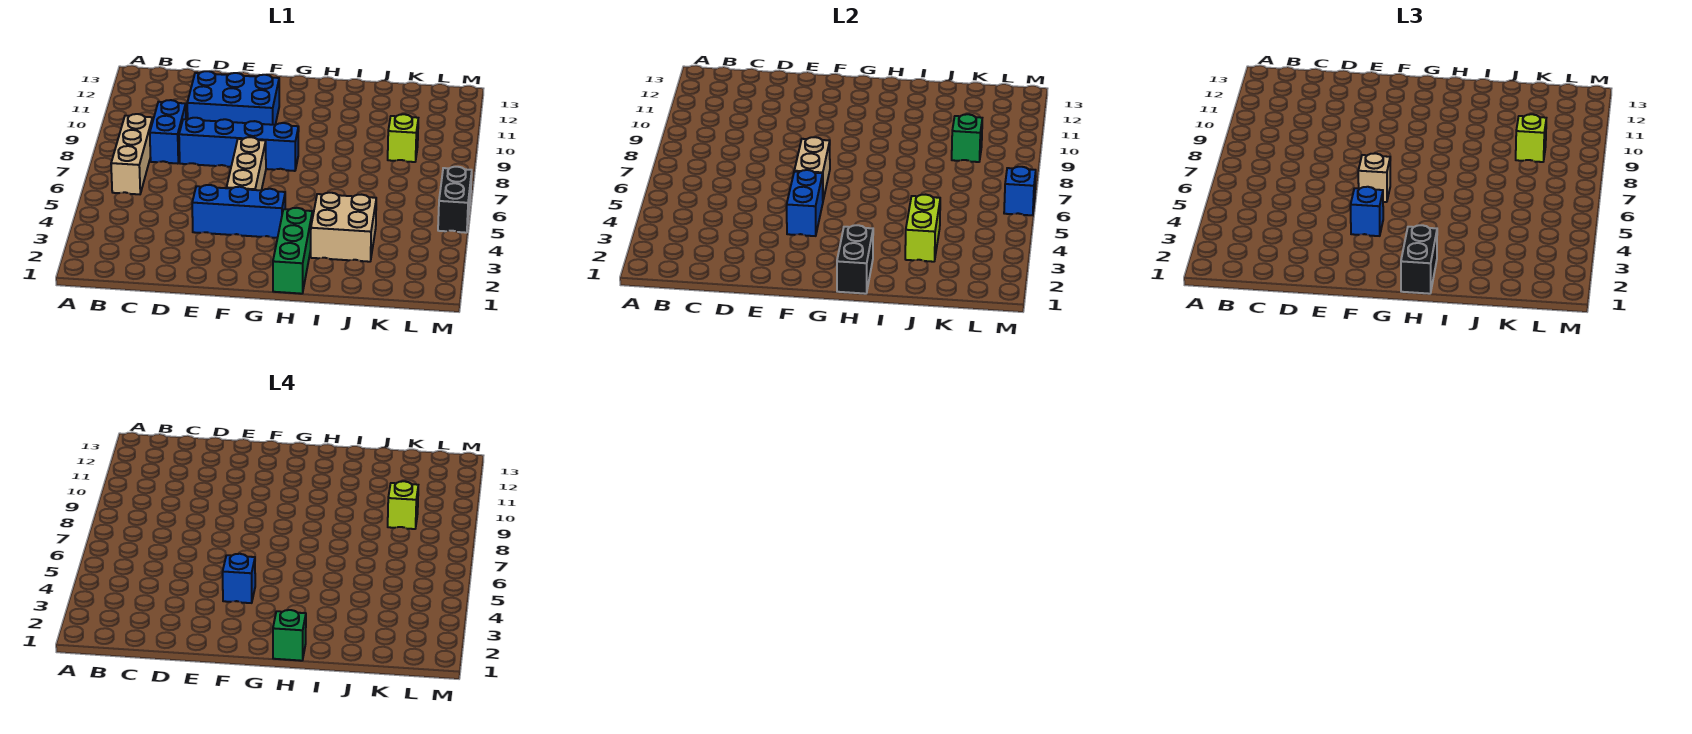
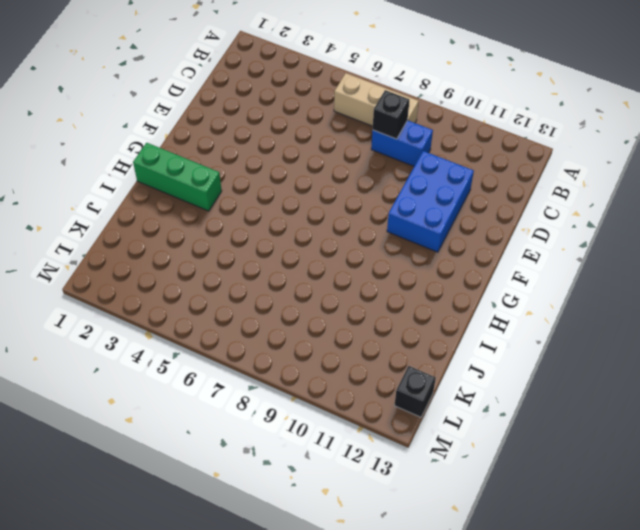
black brick C8 level 2 -> none
black brick L13 level 1 -> none
none -> blue brick D8:G8 level 1
none -> blue brick E4:G4 level 1
none -> tan brick F5:F7 level 1

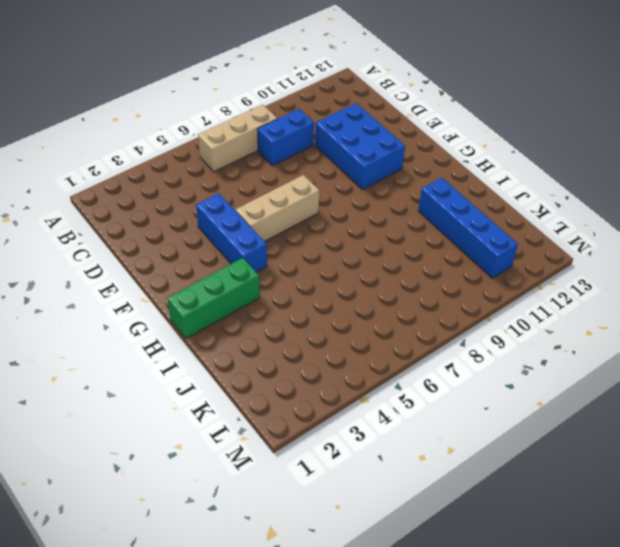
blue brick I11:L11 level 1 -> blue brick D8:G8 level 1
none -> tan brick I3:J4 level 1
none -> lime brick K9 level 1
none -> black brick M5:M6 level 1

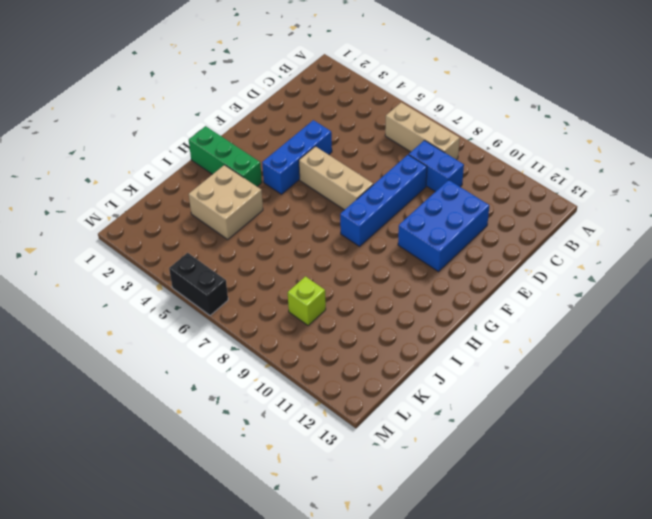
none -> blue brick F4:F5 level 2
none -> tan brick F6:F7 level 2
none -> black brick H1:H2 level 2

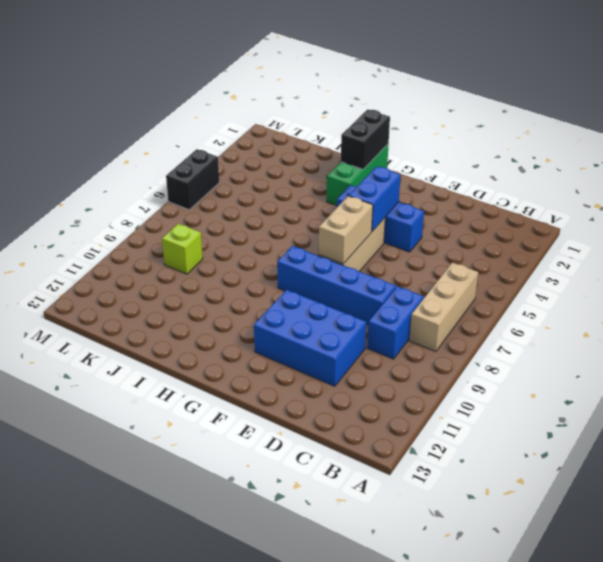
none -> tan brick I3:J4 level 1
none -> lime brick J3:J4 level 2
none -> green brick K9 level 2

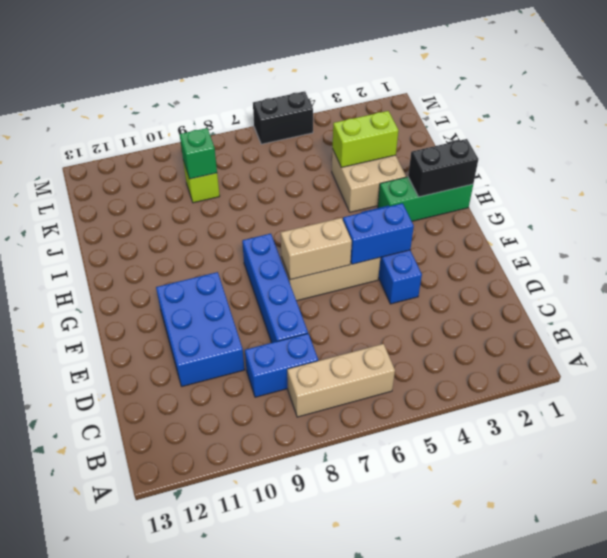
none -> blue brick M6 level 2
none -> blue brick F4 level 3
none -> tan brick F6 level 3

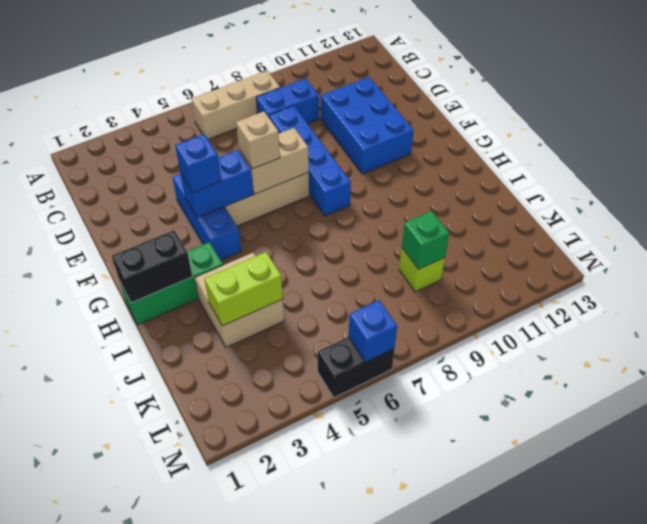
none -> black brick H1:H2 level 3
none -> lime brick K9 level 3
none -> blue brick F4 level 4

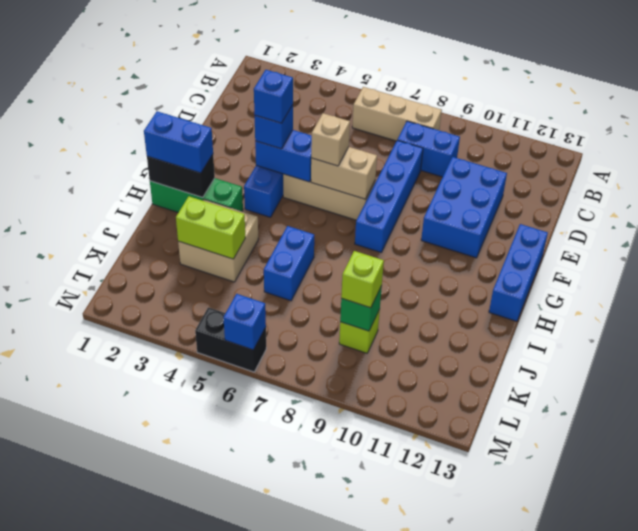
blue brick F13:H13 level 1 -> none
blue brick H1:H2 level 3 -> black brick H1:H2 level 3
blue brick I6:J6 level 1 -> none
none -> green brick H1 level 4
none -> lime brick K9 level 4

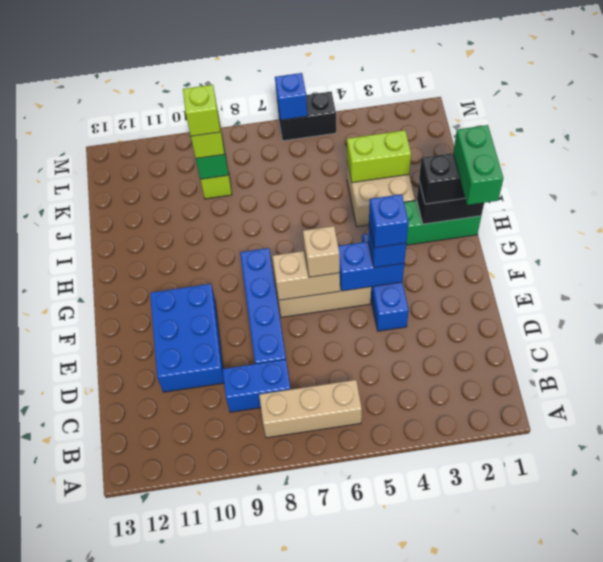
green brick G1:H1 level 4 -> green brick H1 level 4

